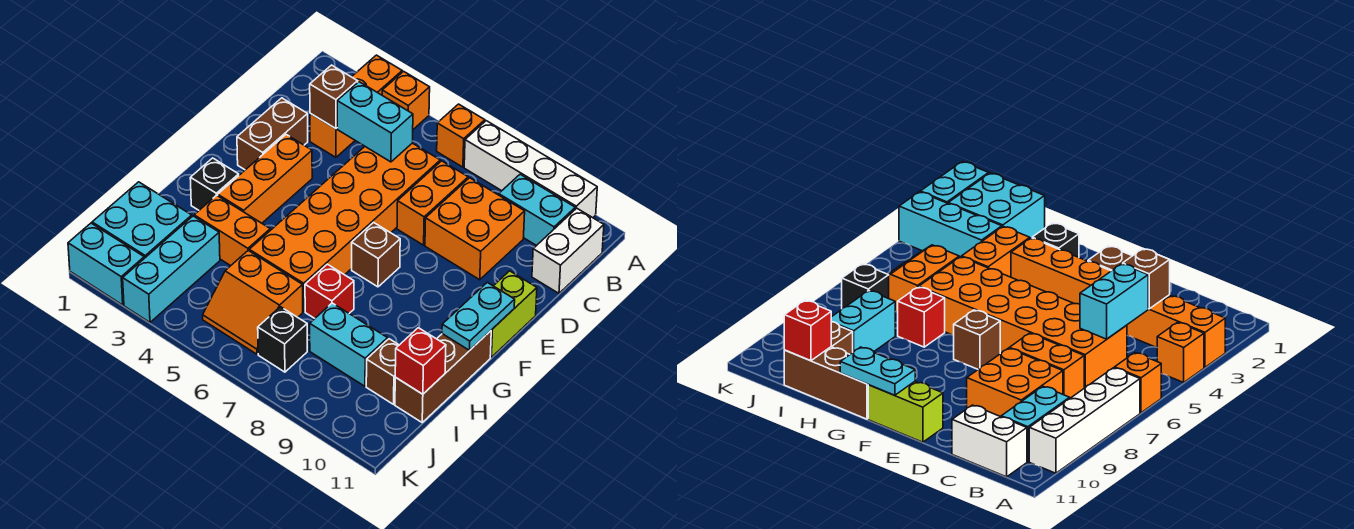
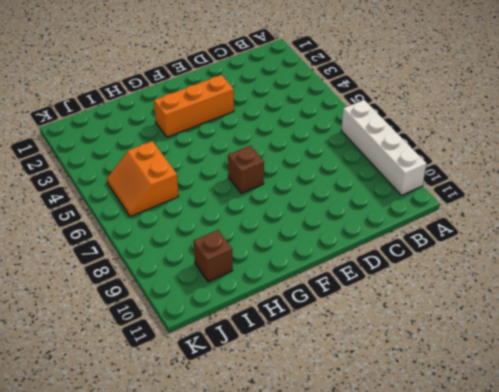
none -> orange brick A3:C3 level 1
none -> orange brick A4 level 1
none -> orange brick A6 level 1

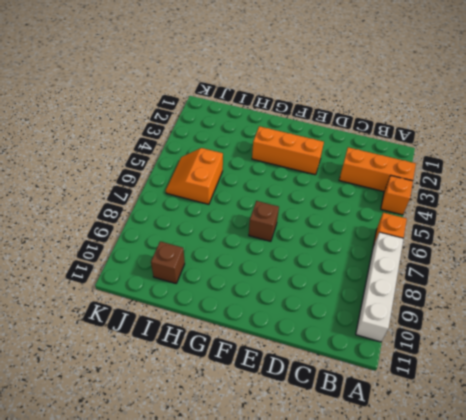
none -> cyan brick B9:B10 level 1
none -> white brick B11:C11 level 1
none -> orange brick C5:H6 level 1

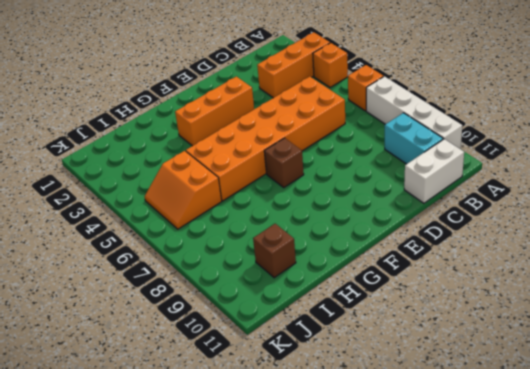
none -> orange brick C7:D7 level 1
none -> orange brick C8:D9 level 1
none -> brown brick D2:E2 level 1

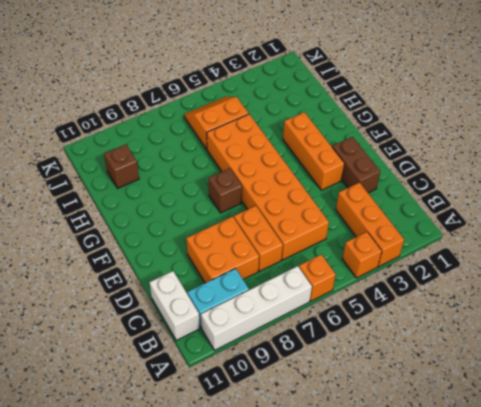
none -> lime brick E11:F11 level 1
none -> black brick G2 level 1
none -> brown brick G11:I11 level 1

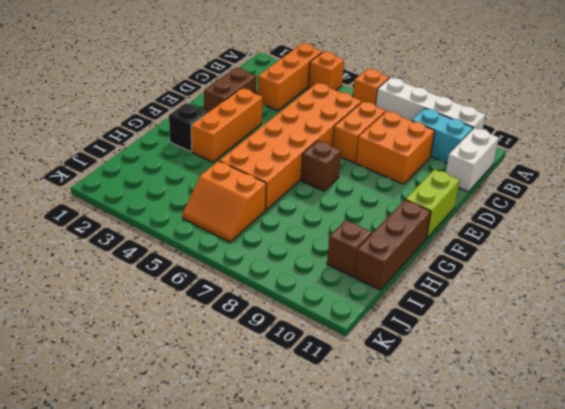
none -> orange brick H3:H4 level 1
none -> red brick H7 level 1
none -> cyan brick I1:J2 level 1

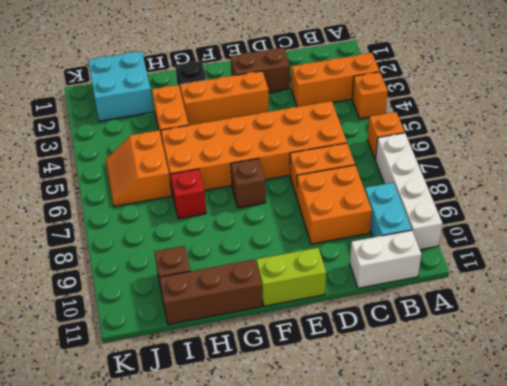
none -> cyan brick I3:K3 level 1
none -> cyan brick I8:I9 level 1
none -> black brick J7 level 1

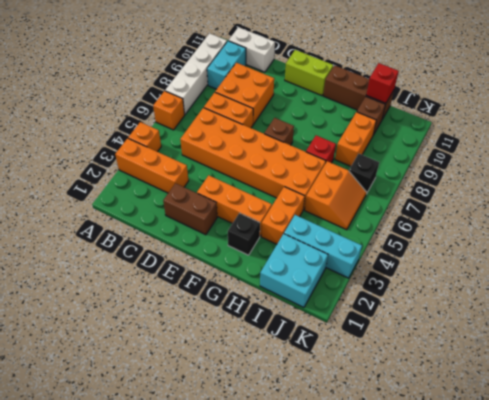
orange brick I8:I9 level 1 -> cyan brick I8:I9 level 1
none -> cyan brick K1:K2 level 1
none -> brown brick C3 level 2
none -> cyan brick C4:C5 level 2

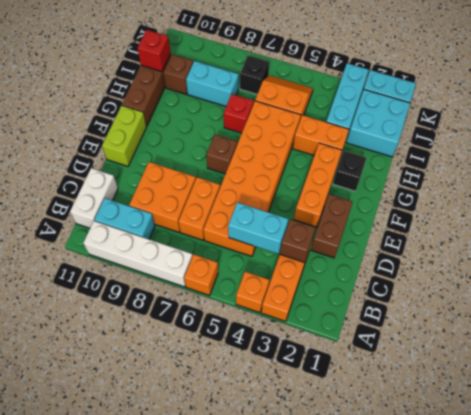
none -> cyan plate F11:G11 level 2

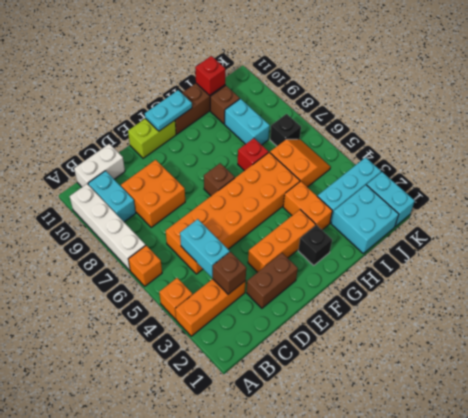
none -> orange brick C7:D7 level 1

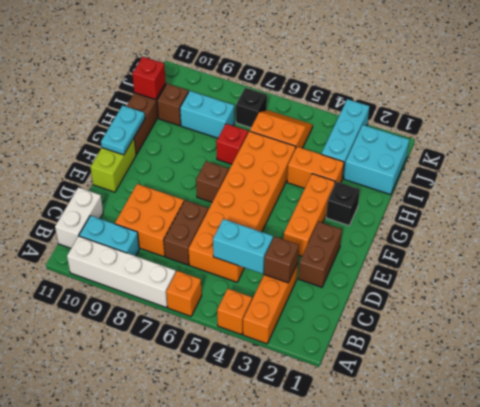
brown brick C7:D7 level 1 -> orange brick C7:D7 level 1
none -> cyan brick K1:K2 level 1

